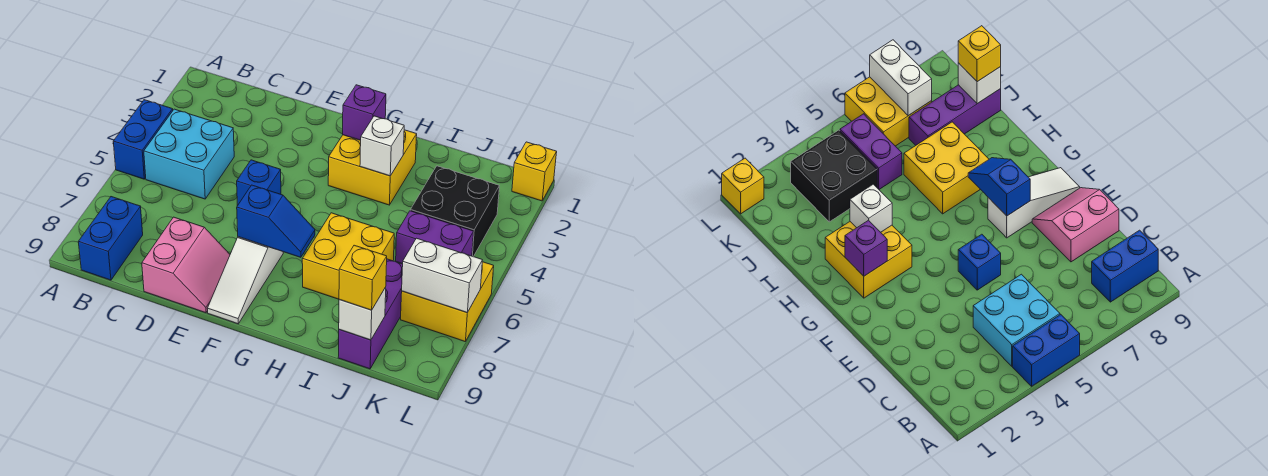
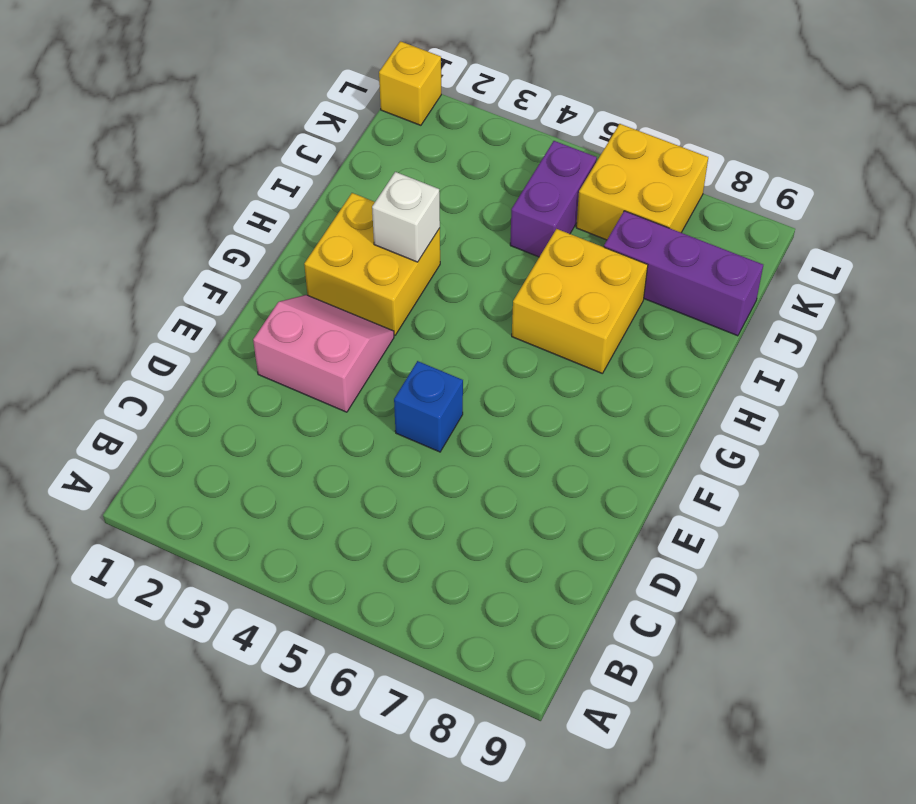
pink slope E2:F3 level 1 top E -> pink slope D8:E9 level 1 top D
none -> blue brick A4:A5 level 1
none -> cyan brick B4:C5 level 1
none -> blue brick B8:B9 level 1

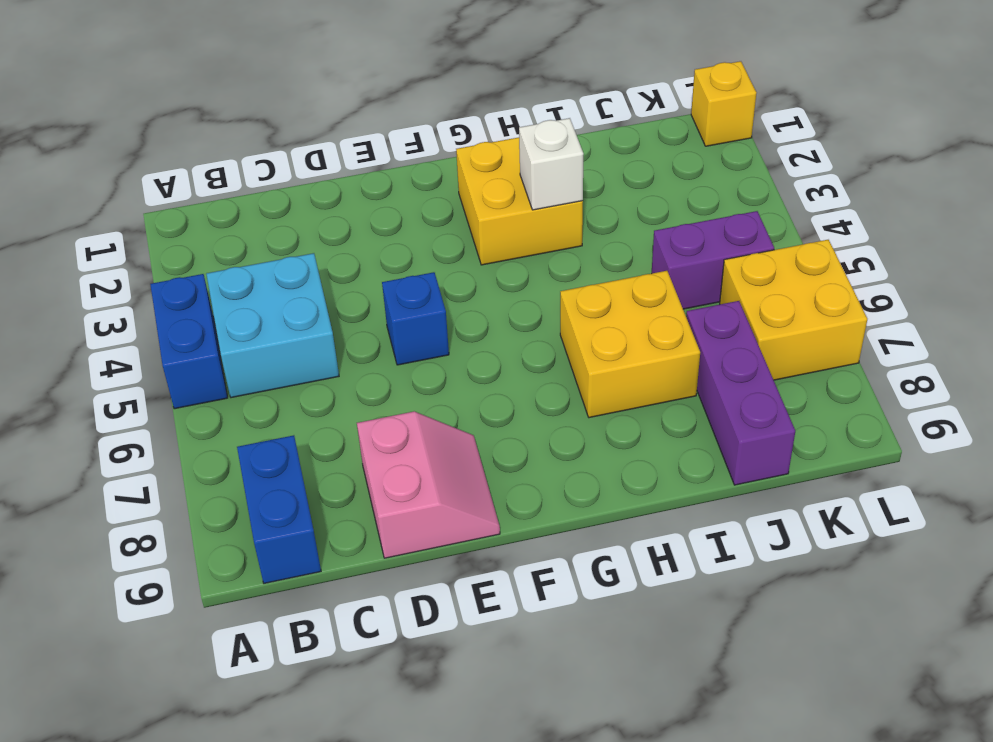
none -> white slope F7:F9 level 1 top 7
none -> black brick J3:K4 level 1
none -> blue slope F7:G7 level 2 top F

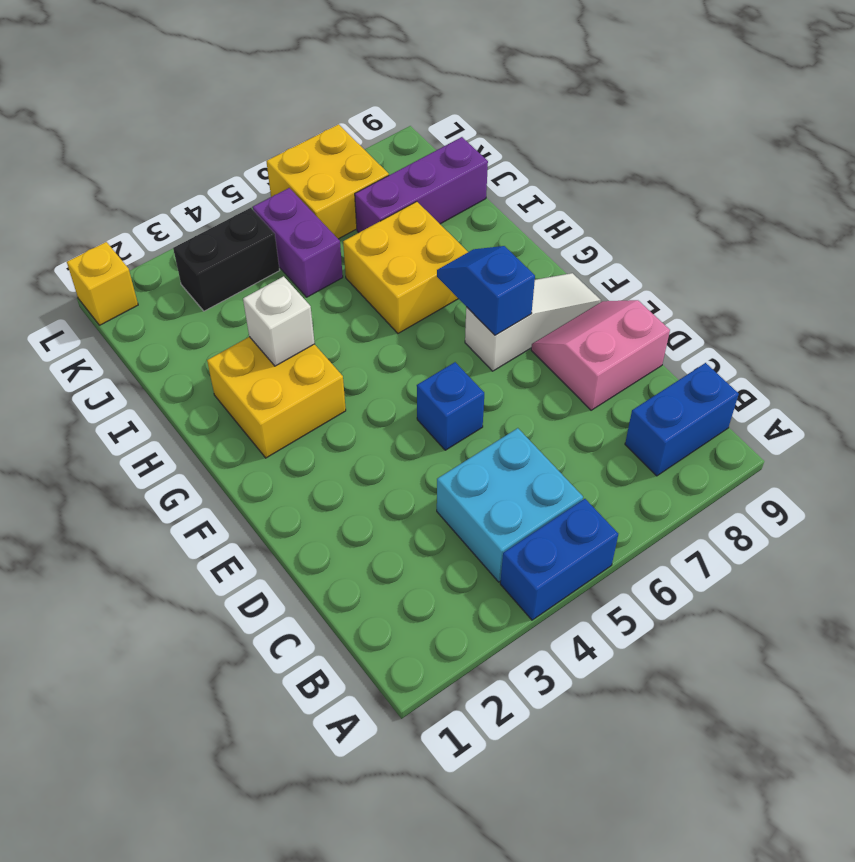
black brick K3:K4 level 1 -> black brick J3:K4 level 1
none -> purple brick G2 level 2
none -> white brick J9 level 2
none -> white brick K7:L7 level 2

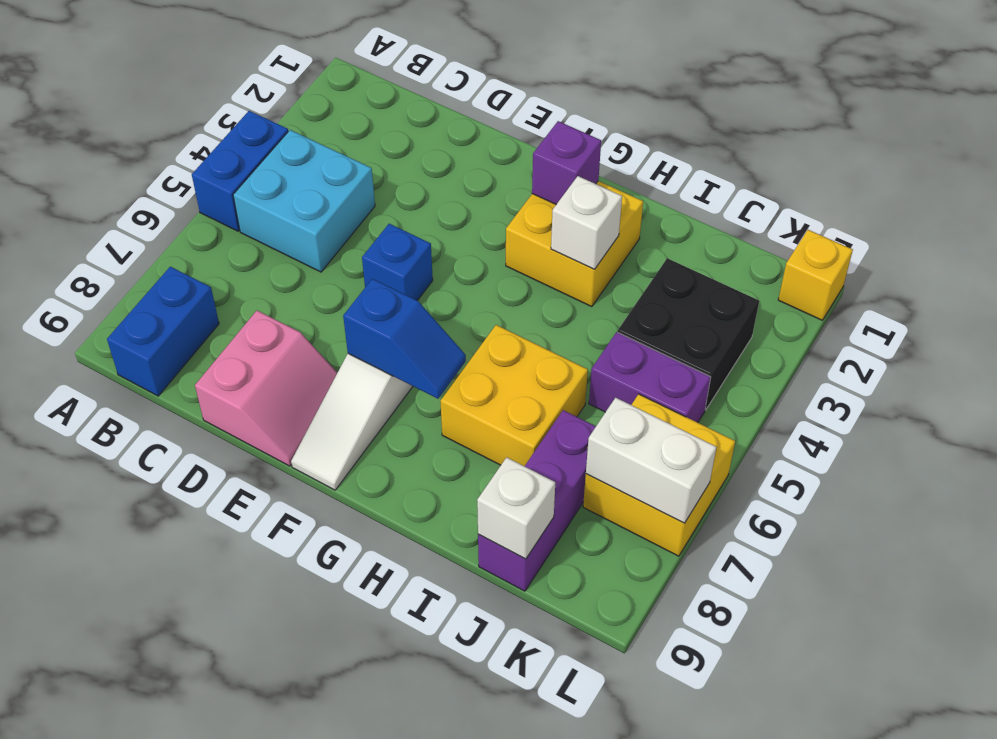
none -> yellow brick J9 level 3

